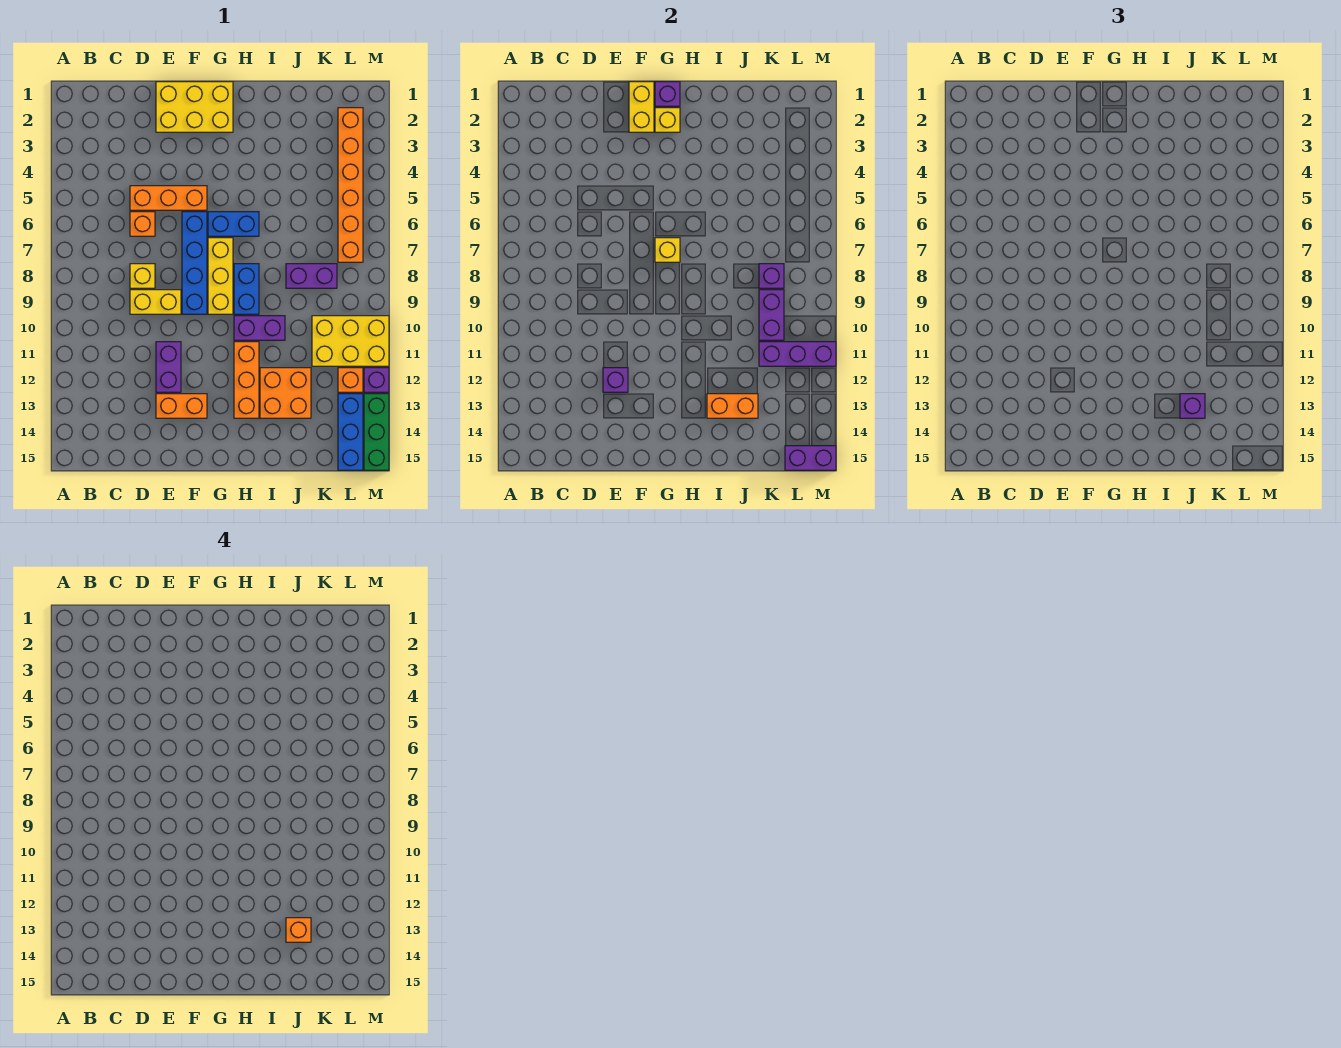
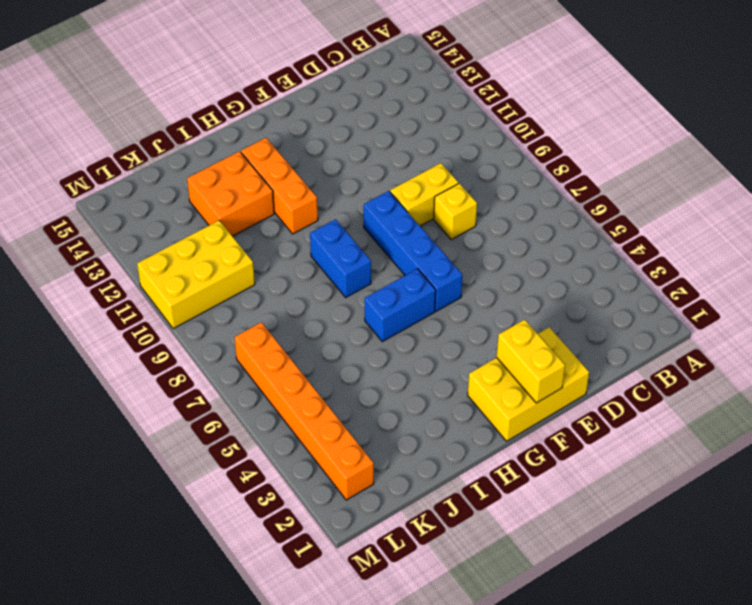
none -> orange brick D5:F5 level 1
none -> orange brick D6 level 1
none -> purple brick E11:E12 level 1
none -> orange brick E13:F13 level 1

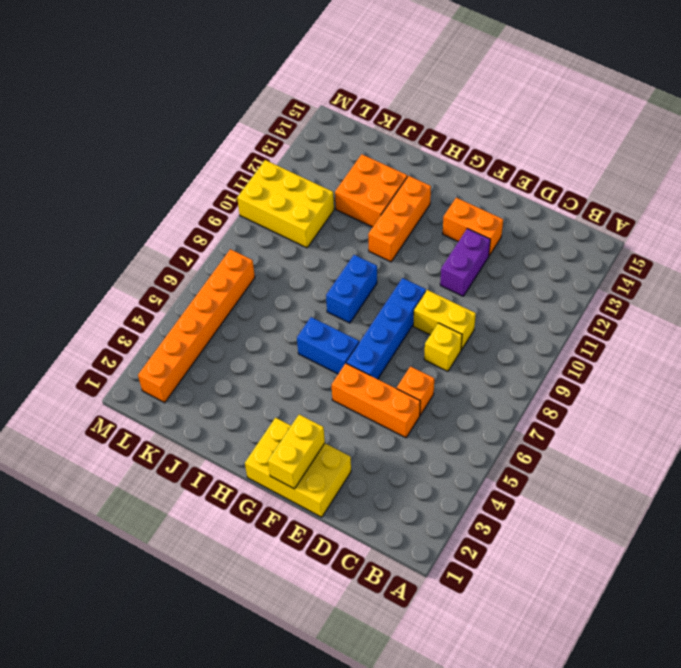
none -> yellow brick G7:G9 level 1
none -> purple brick H10:I10 level 1
none -> purple brick J8:K8 level 1
none -> orange brick L12 level 1

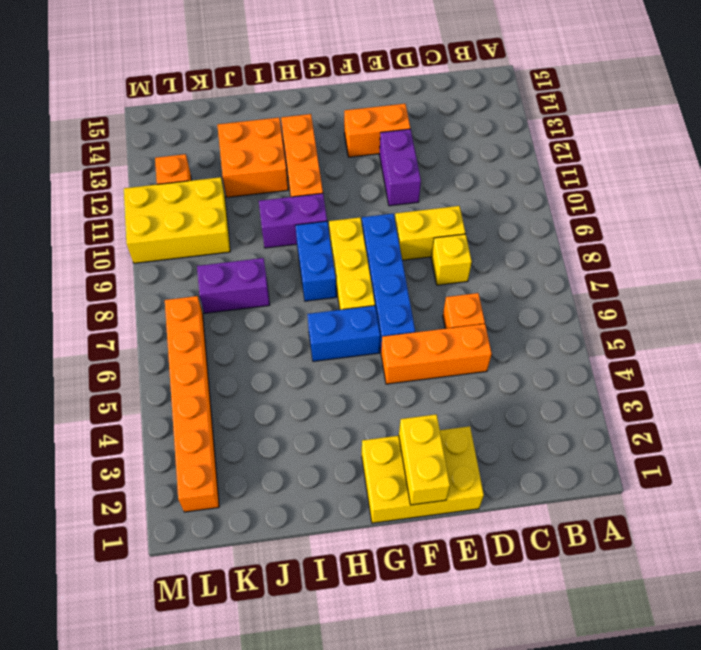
none -> blue brick L13:L15 level 1
none -> purple brick M12 level 1
none -> green brick M13:M15 level 1
none -> purple brick E12 level 2

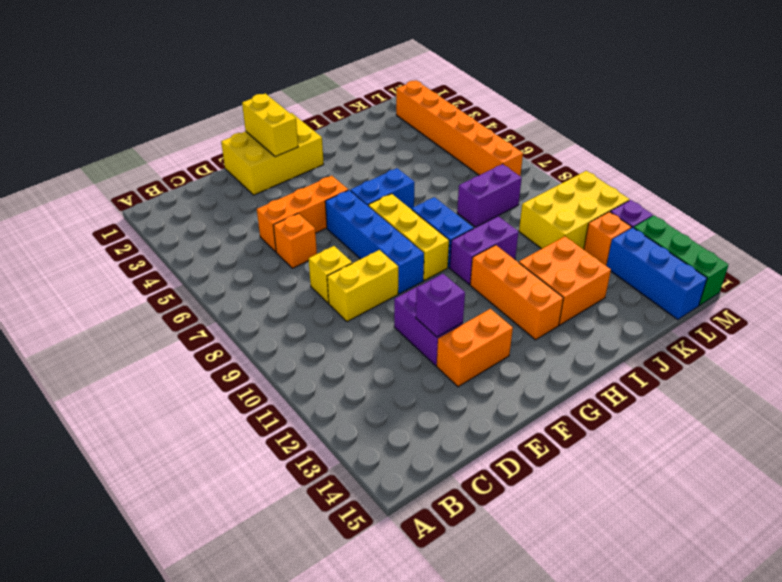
none -> purple brick G1 level 2
none -> yellow brick G2 level 2
none -> yellow brick G7 level 2
none -> orange brick I13:J13 level 2

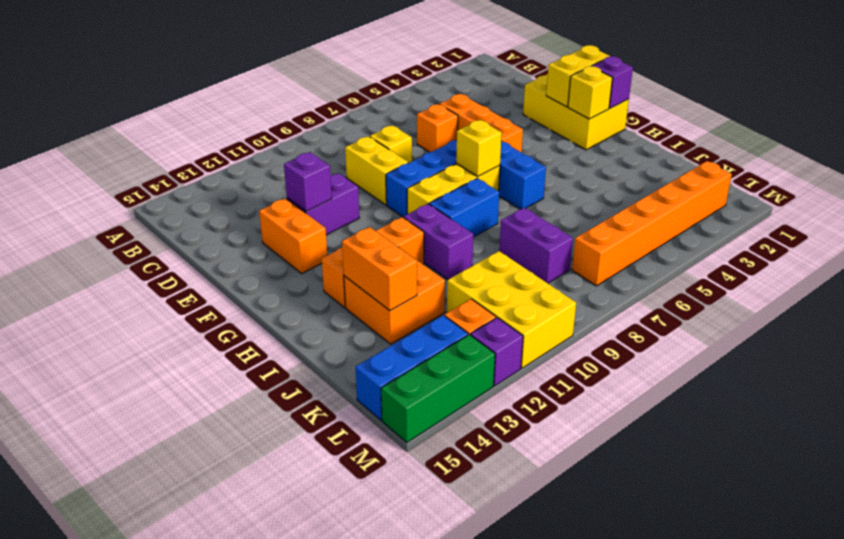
none -> purple brick K8 level 2
none -> purple brick K9:K10 level 2
none -> purple brick K11:M11 level 2
none -> purple brick L15:M15 level 2

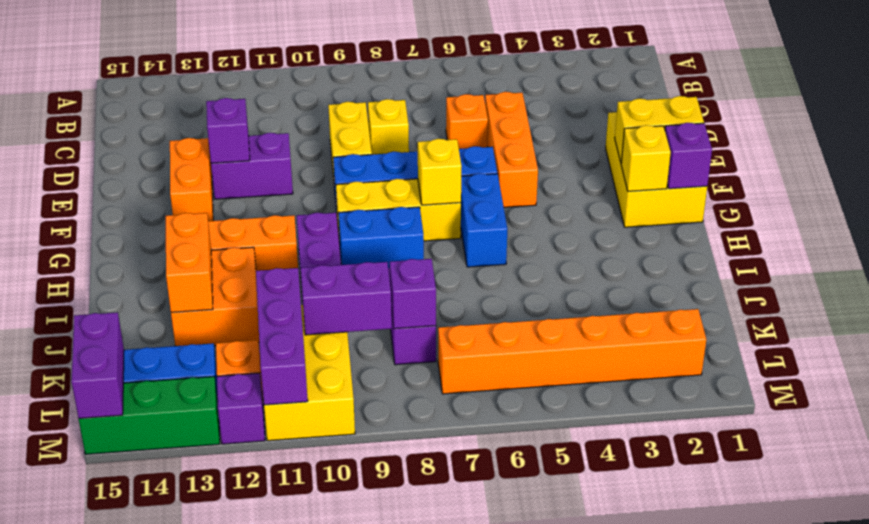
none -> purple brick J13 level 3
none -> orange brick J13 level 4

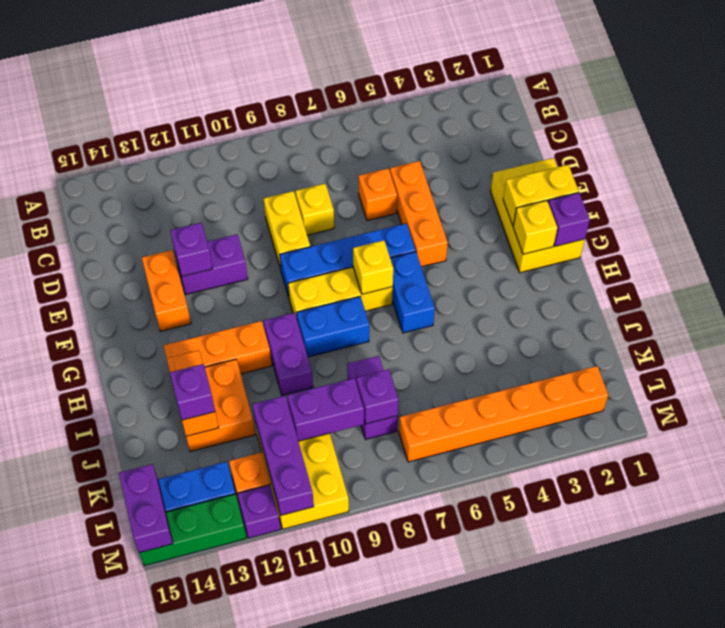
none -> orange brick J13 level 4

